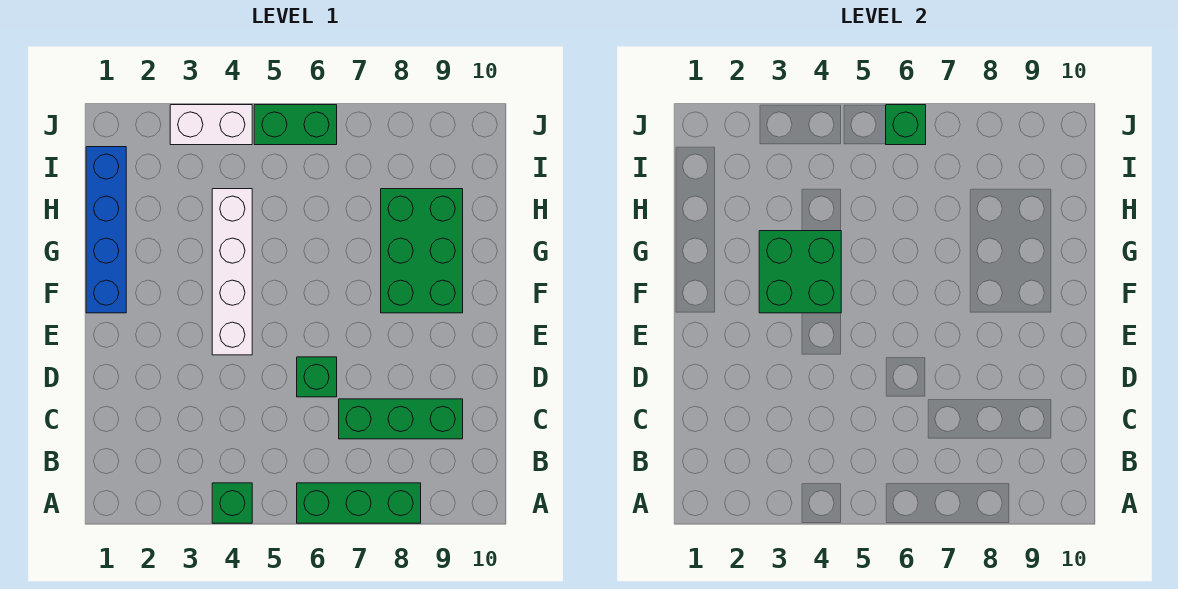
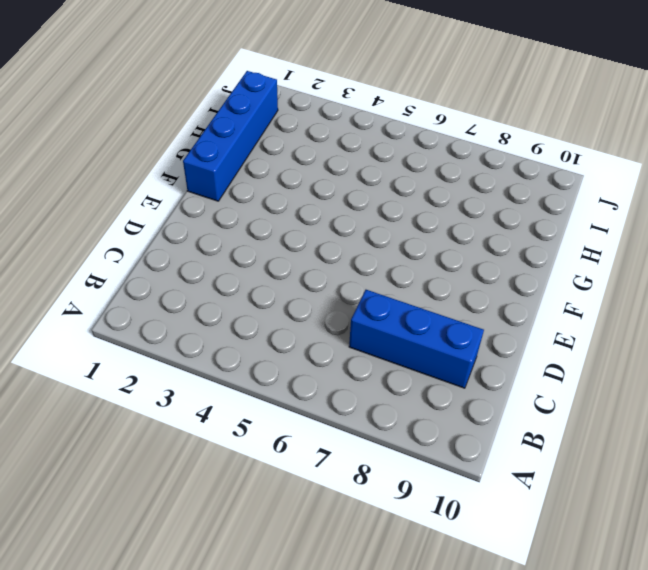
blue brick C7:C9 level 1 -> green brick C7:C9 level 1
none -> green brick A4 level 1
none -> green brick A6:A8 level 1

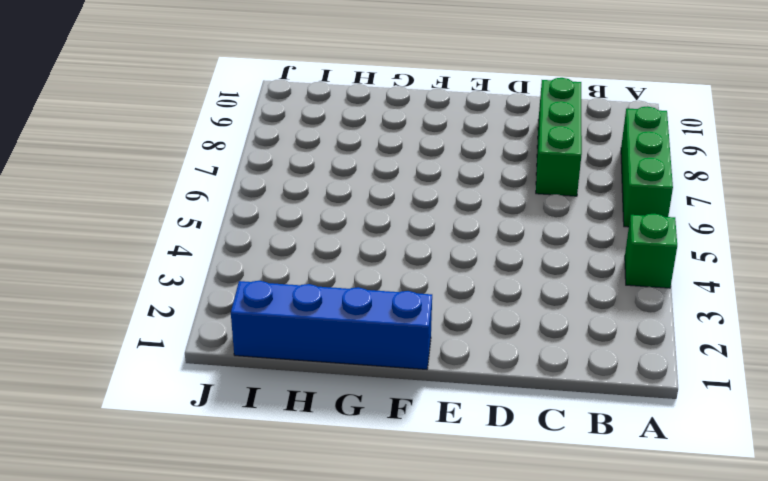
none -> green brick D6 level 1
none -> white brick E4:H4 level 1

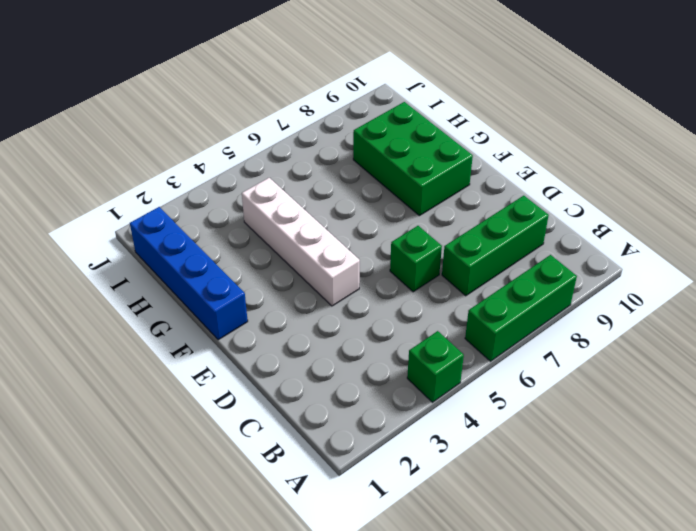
none -> white brick J3:J4 level 1
none -> green brick J5:J6 level 1

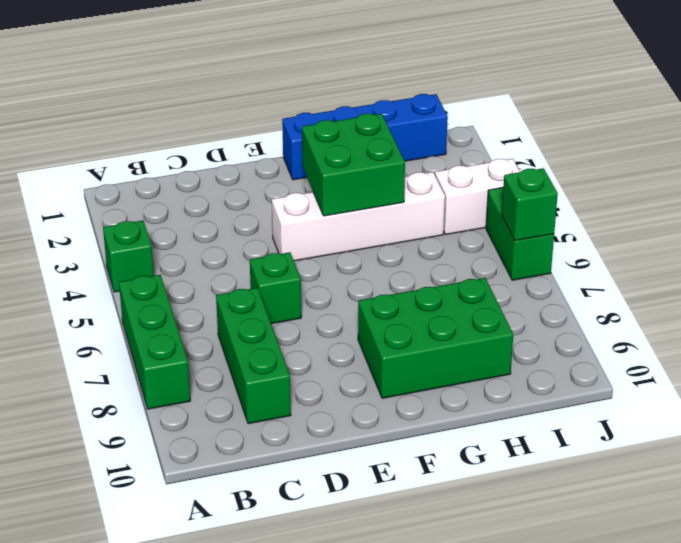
white brick I4:J4 level 1 -> white brick J3:J4 level 1

